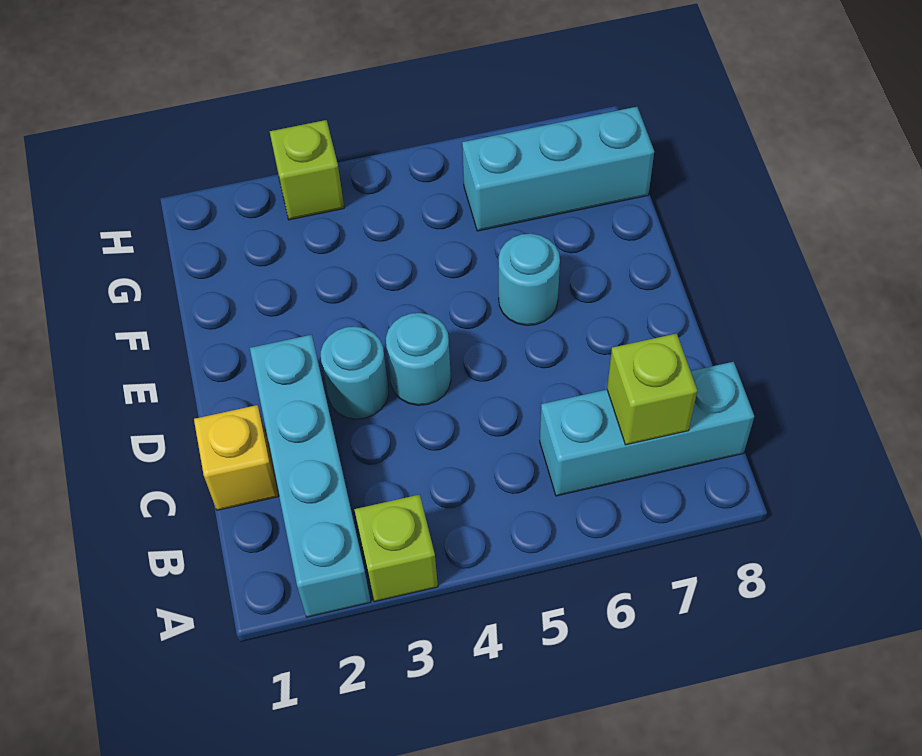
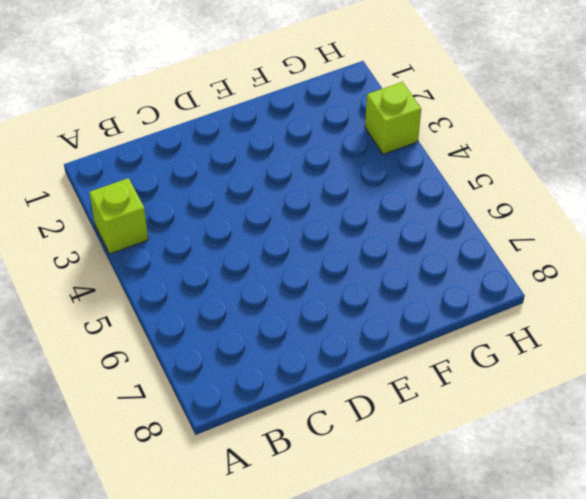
none -> cyan brick A2:D2 level 1
none -> cyan brick B6:B8 level 1

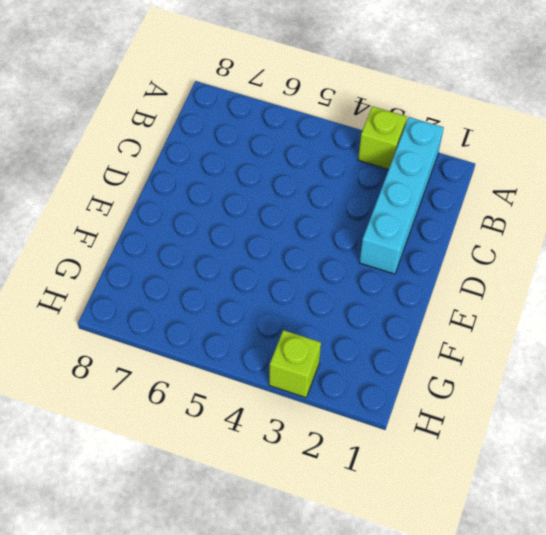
none -> cyan brick B6:B8 level 1
none -> yellow brick C1 level 1

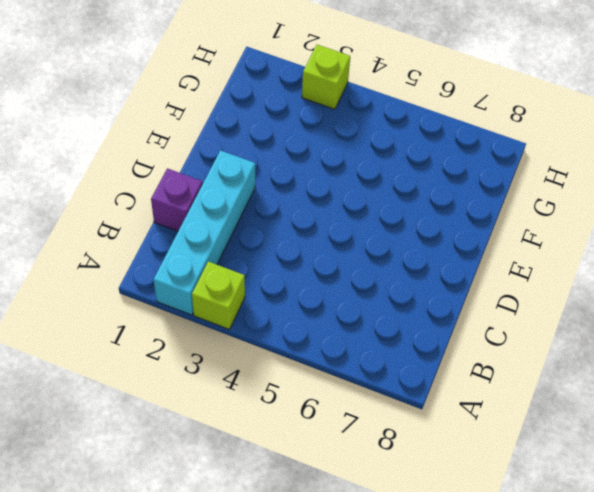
purple brick C1 level 1 -> yellow brick C1 level 1
none -> cyan brick B6:B8 level 1
none -> cyan round brick D3 level 1

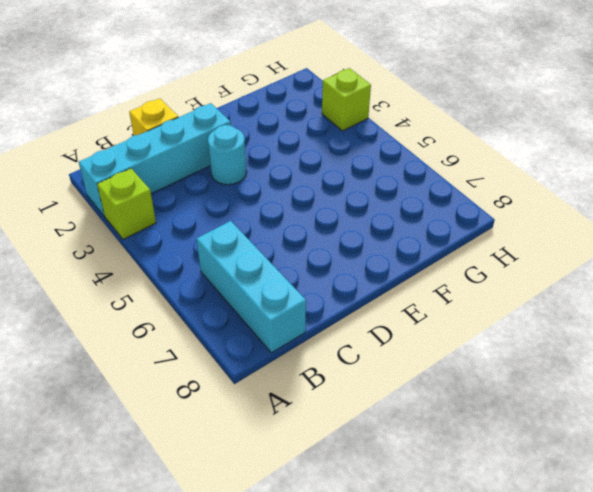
none -> cyan round brick D4 level 1
none -> cyan round brick E6 level 1

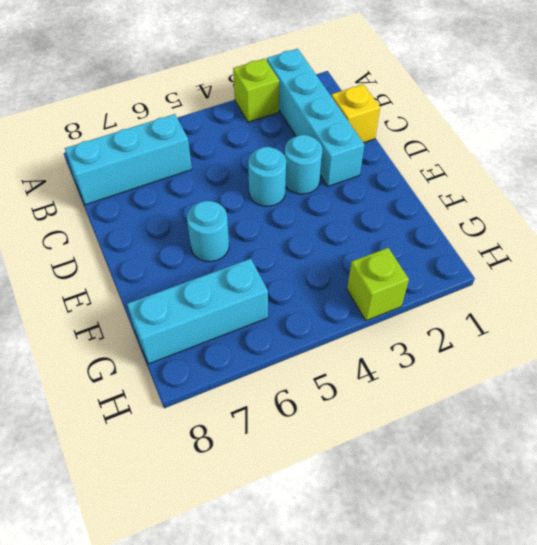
none -> lime brick B7 level 2

